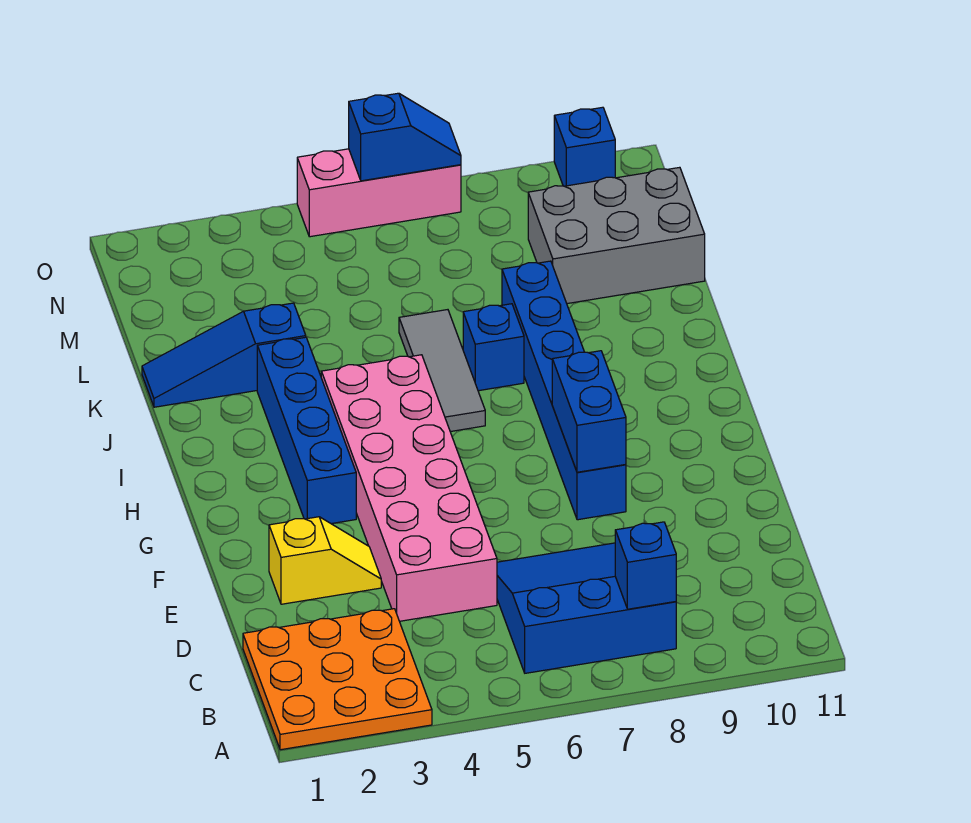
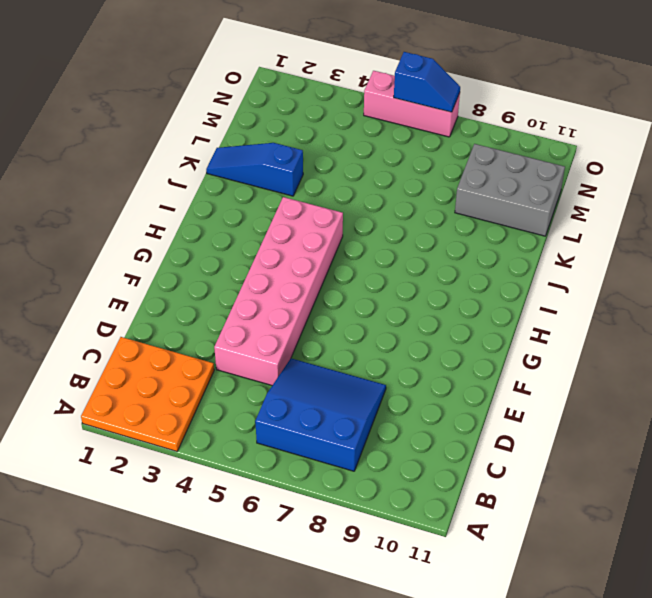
none -> yellow slope E2:E3 level 1 top 2
none -> blue brick F8:K8 level 1
none -> blue brick G3:J3 level 1

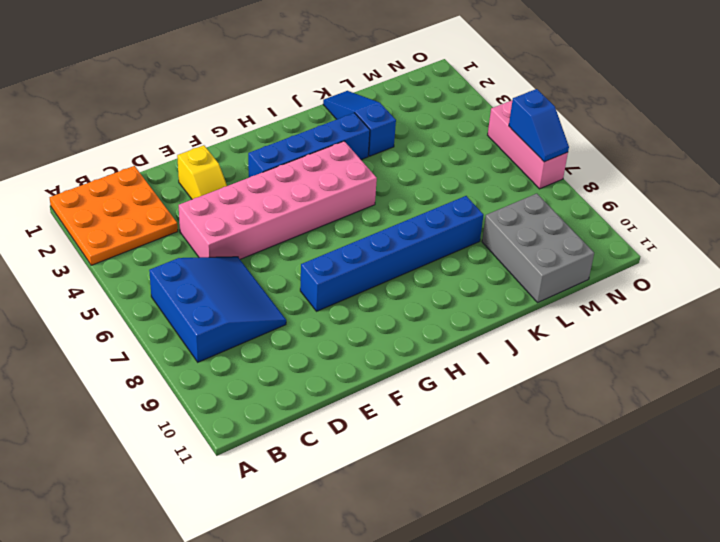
none -> grey tile I6:K6 level 1
none -> blue brick J7 level 1
none -> blue brick O10 level 1

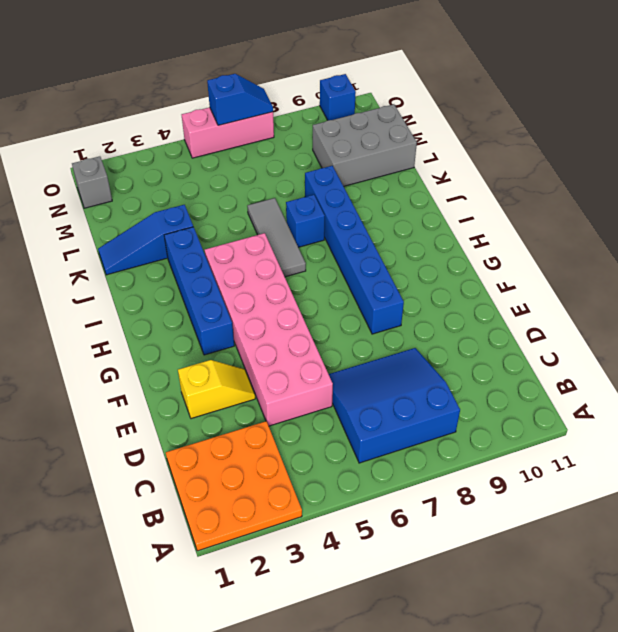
grey brick N1 level 1 -> none
none -> blue brick B8 level 2
none -> blue brick F8:G8 level 2

